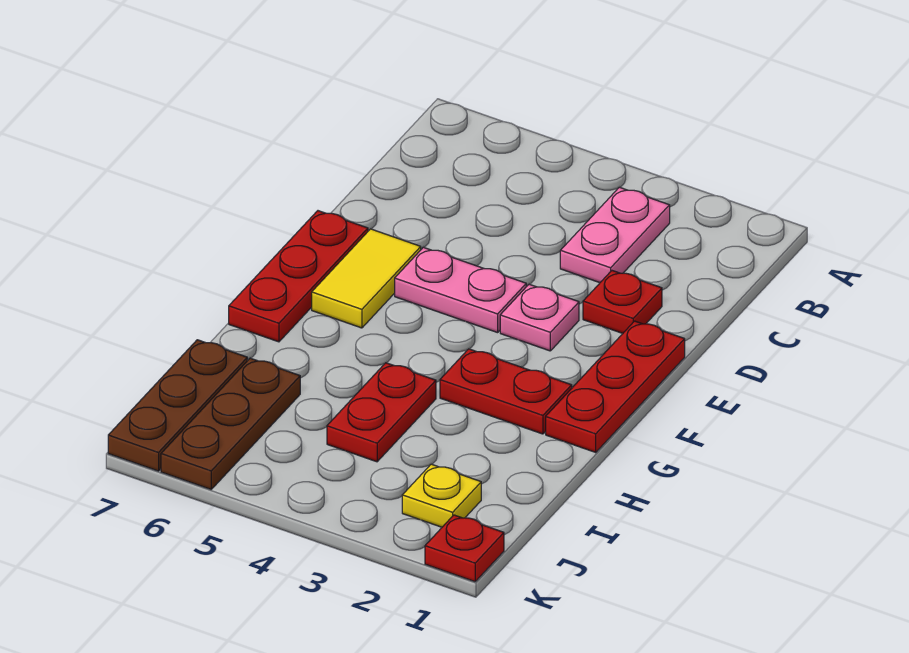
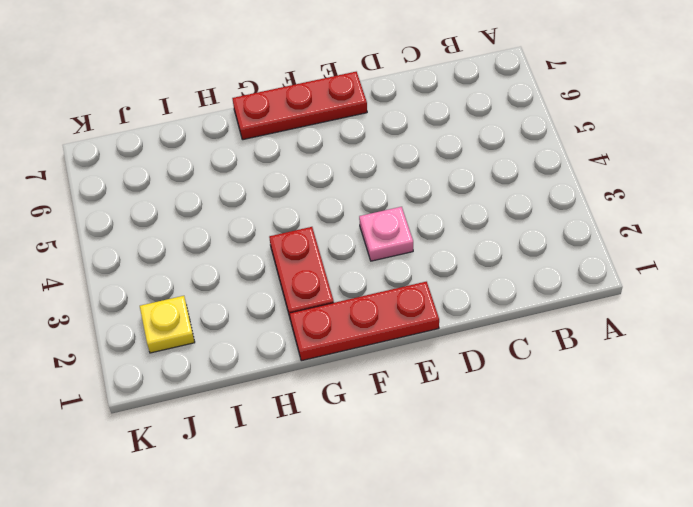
none -> pink plate B3:C3 level 1
none -> red plate D2 level 1
none -> pink plate E4:E5 level 1

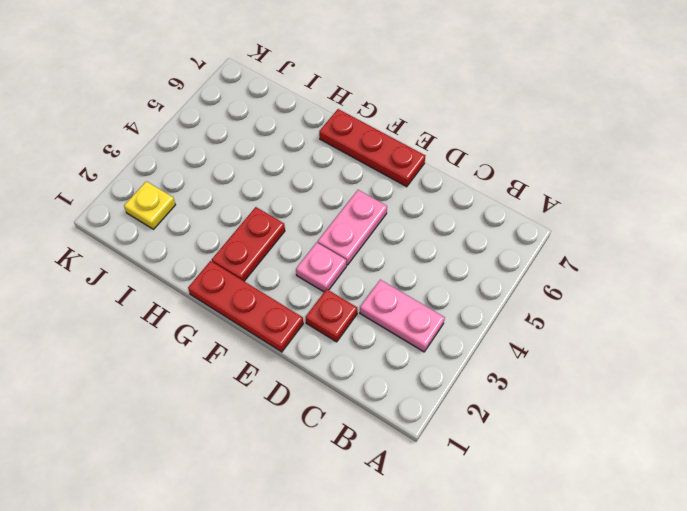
none -> yellow tile E6:F6 level 1
none -> red plate H4:I4 level 1
none -> brown plate I6:K6 level 1

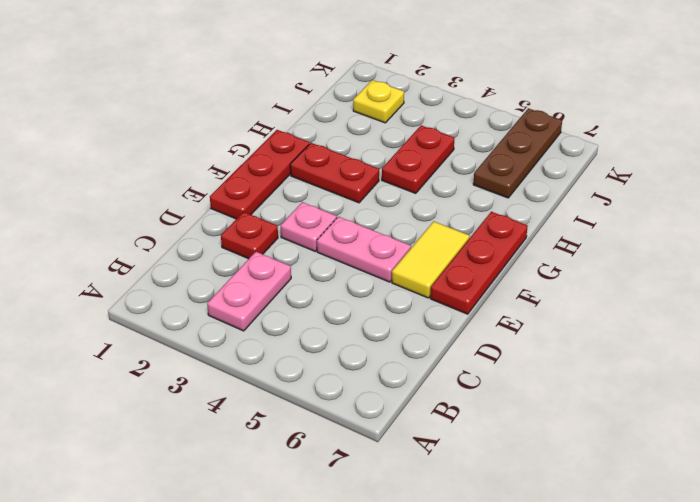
none -> brown plate I7:K7 level 1
none -> red plate K1 level 1

